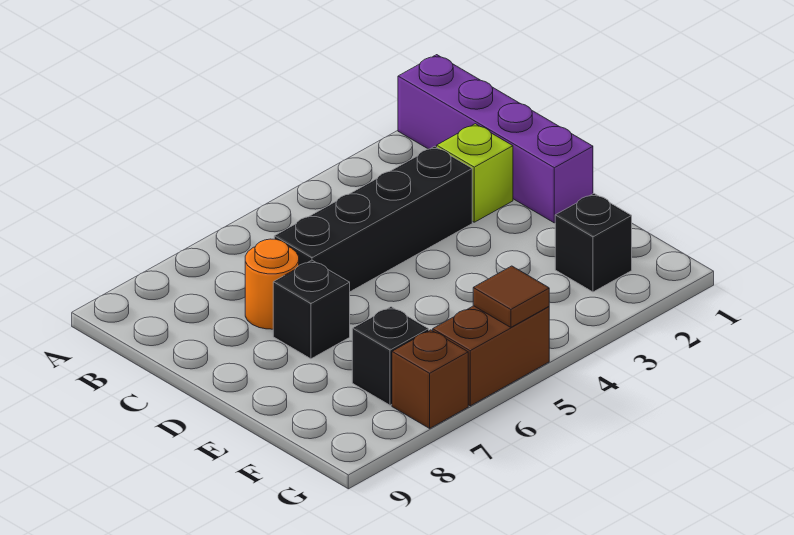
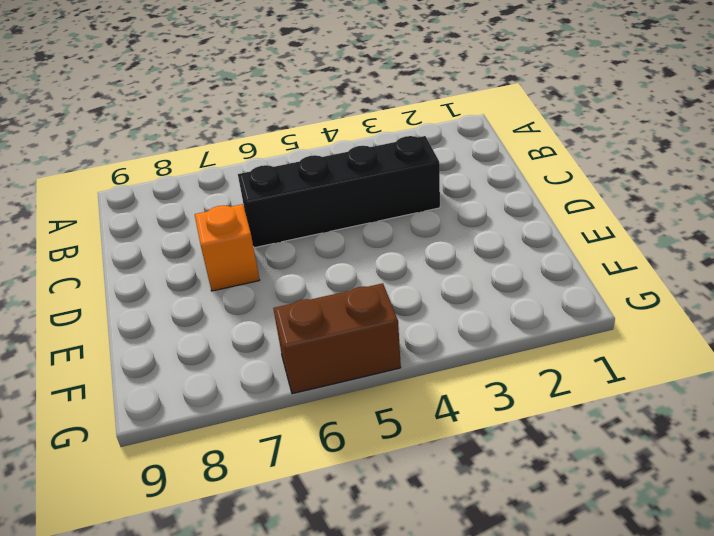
orange brick D7 level 1 -> black brick D7 level 1
none -> purple brick A1:D1 level 1
none -> lime brick C2 level 1

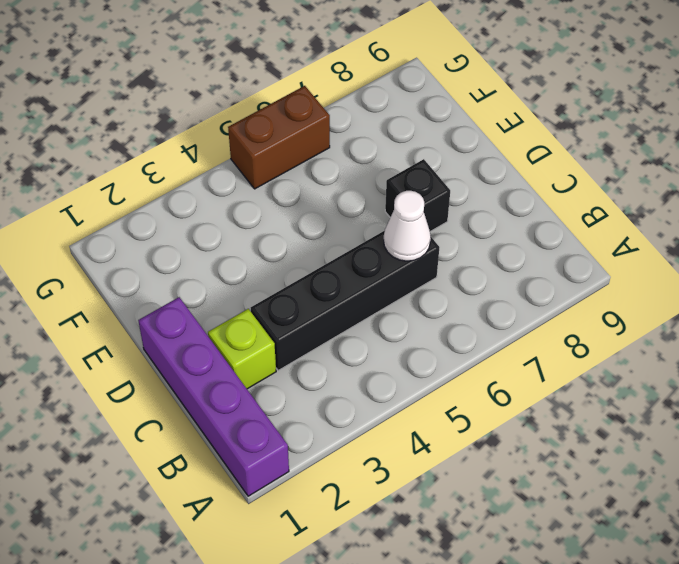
white cone C6 level 2 -> none
none -> orange round brick C7 level 1
none -> black brick F2 level 1

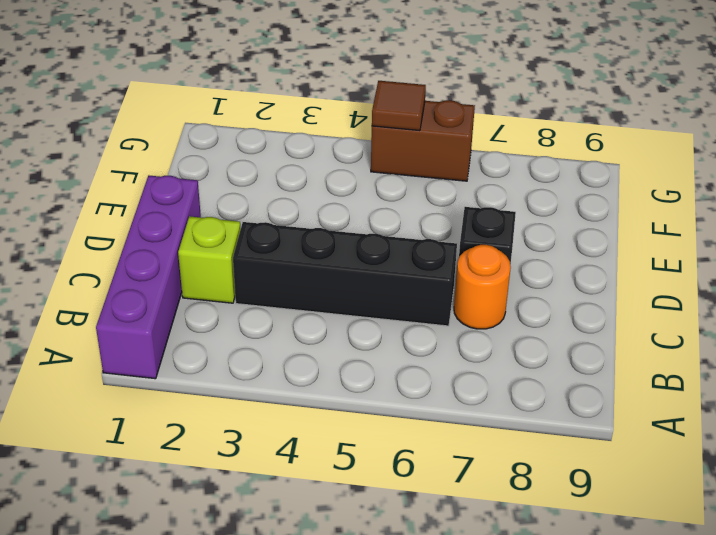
none -> black brick F2 level 1
none -> black brick F7 level 1

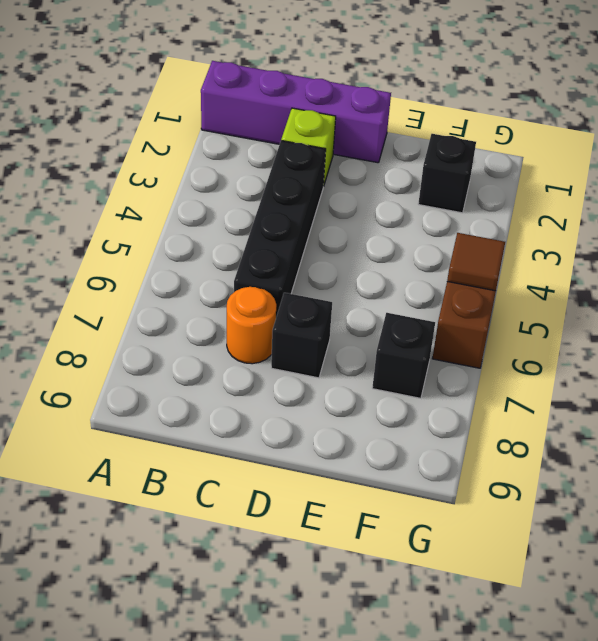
none -> brown brick G7 level 1

